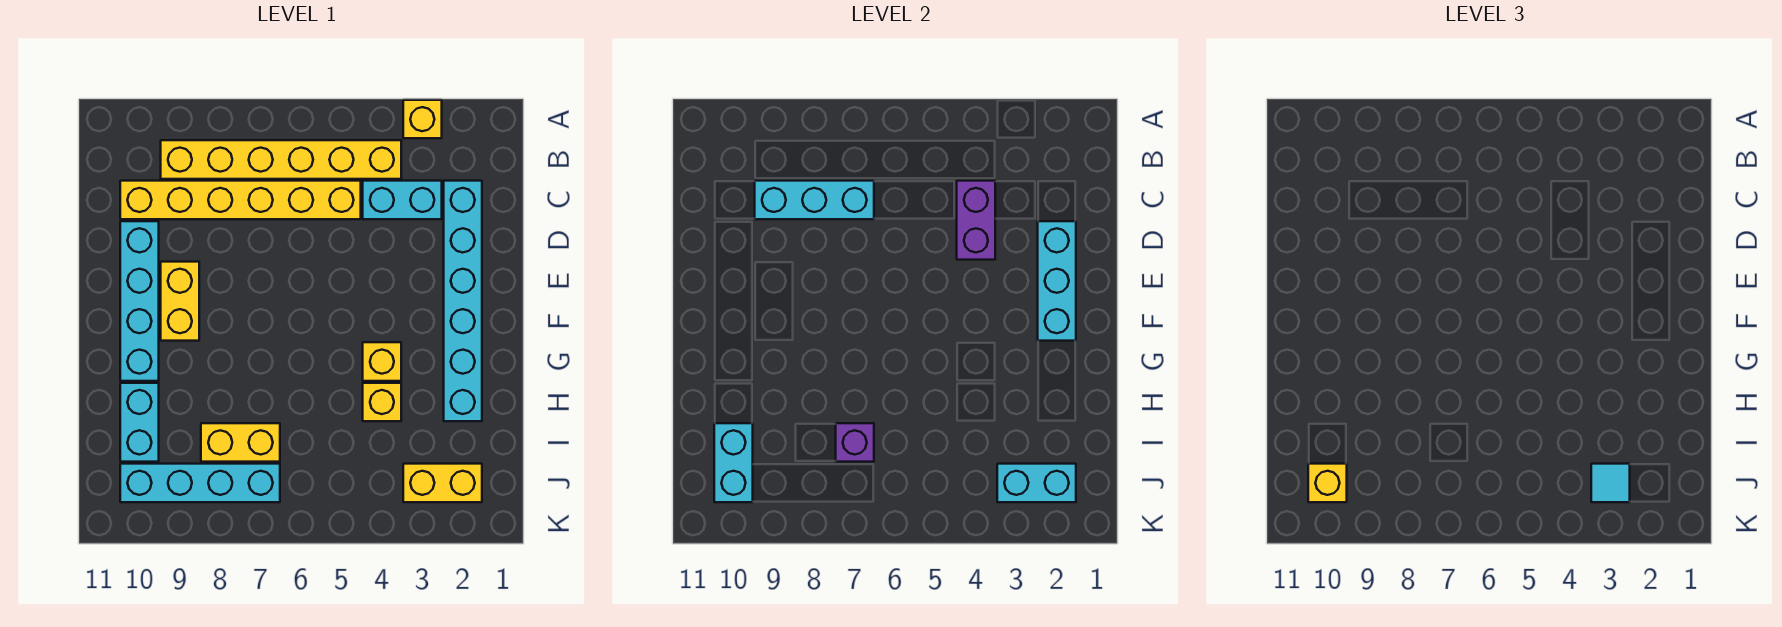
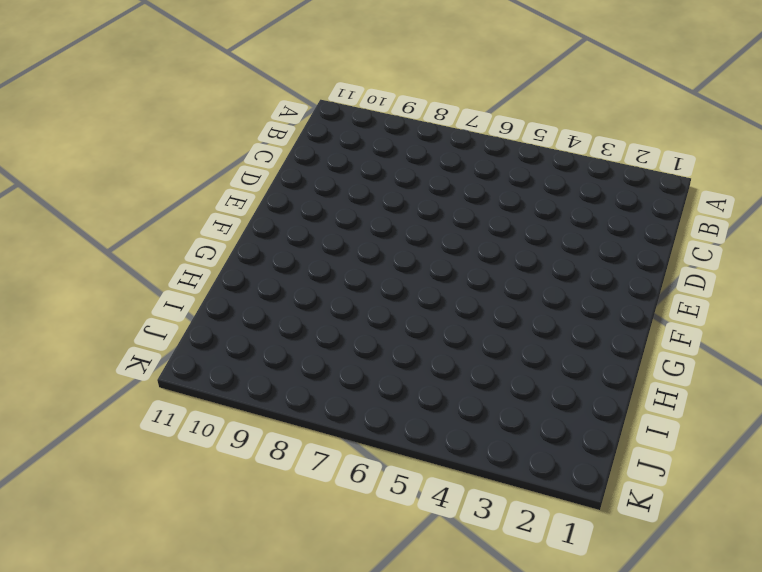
none -> yellow brick A3 level 1
none -> yellow brick B4:B9 level 1
none -> cyan brick C2:H2 level 1

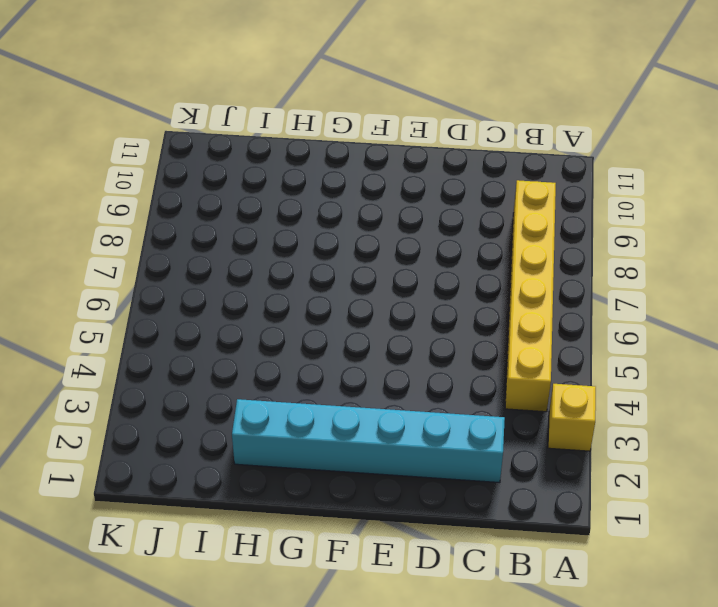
none -> cyan brick C3:C4 level 1
none -> yellow brick C5:C10 level 1
none -> cyan brick D10:G10 level 1

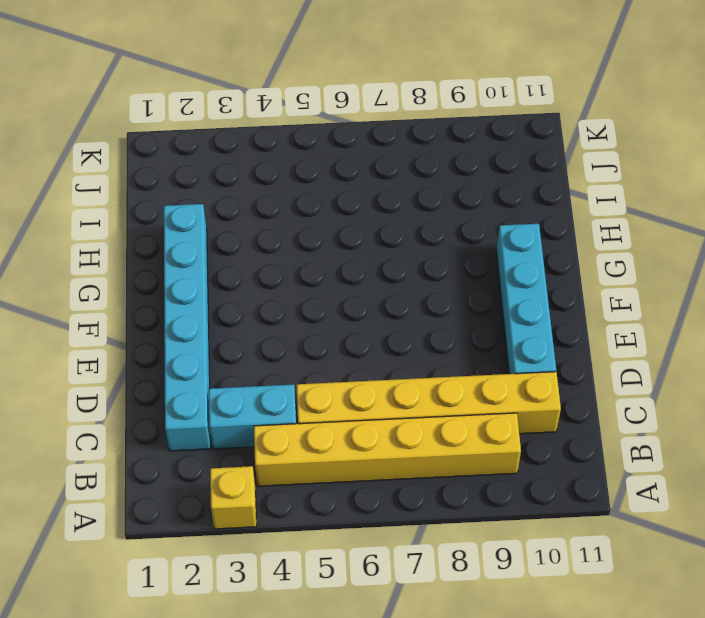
none -> yellow brick E9:F9 level 1
none -> yellow brick G4 level 1
none -> yellow brick H4 level 1

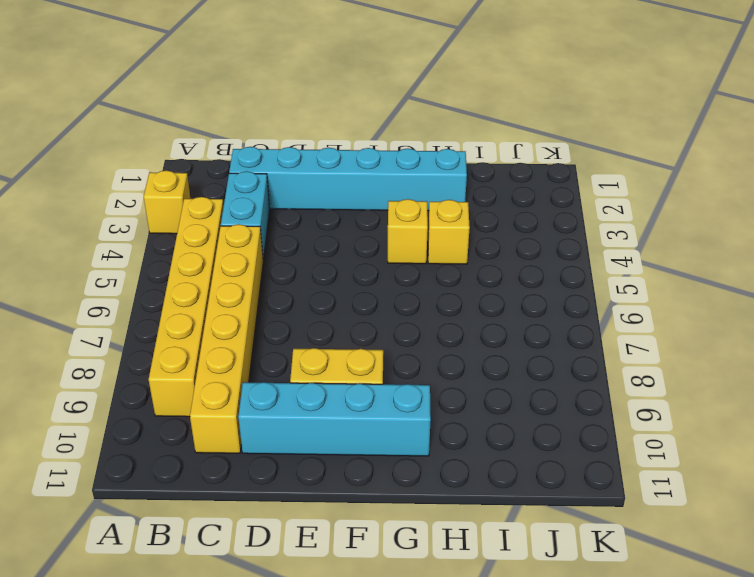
none -> cyan brick H10:I10 level 1
none -> yellow brick I7:I8 level 1
none -> yellow brick J2:J3 level 1

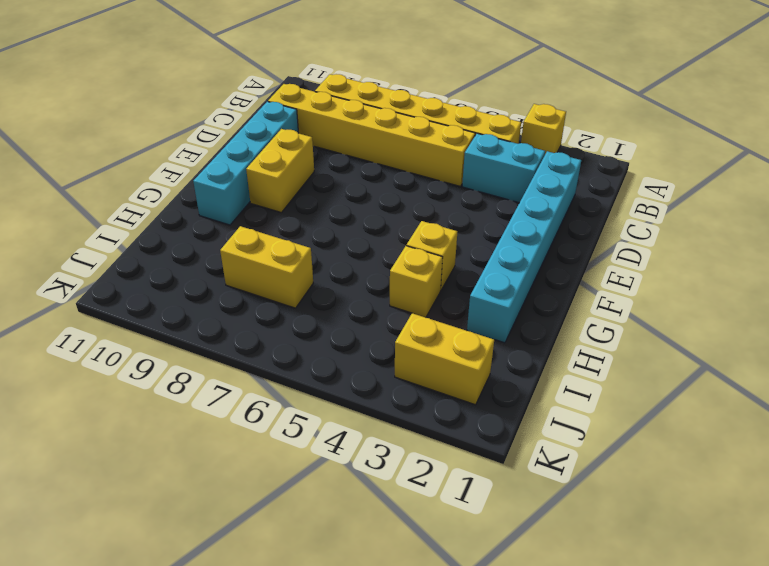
none -> cyan brick H10:I10 level 1
none -> cyan brick J7:J10 level 1
none -> purple brick C4:D4 level 2

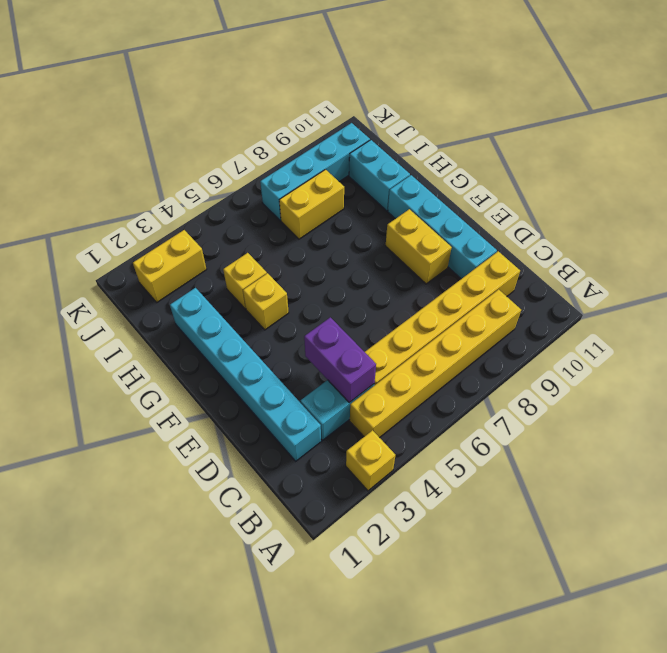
none -> cyan brick C7:C9 level 2
none -> cyan brick D2:F2 level 2
none -> purple brick I7 level 2

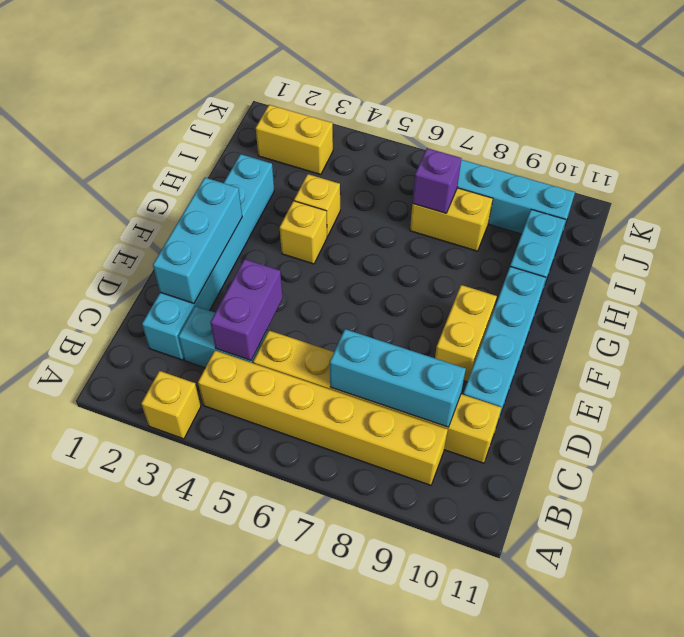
none -> cyan brick I10:J10 level 2
none -> cyan brick J2:J3 level 2
none -> cyan tile J3 level 3

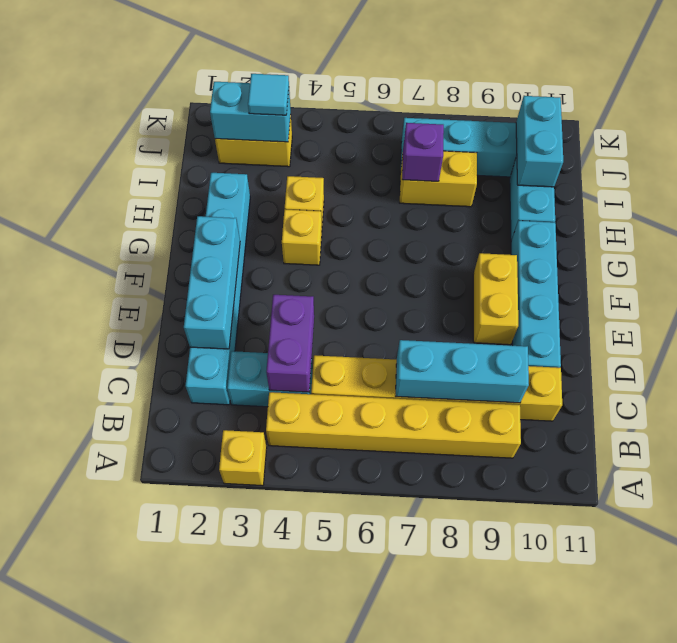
none -> yellow brick J10 level 3

